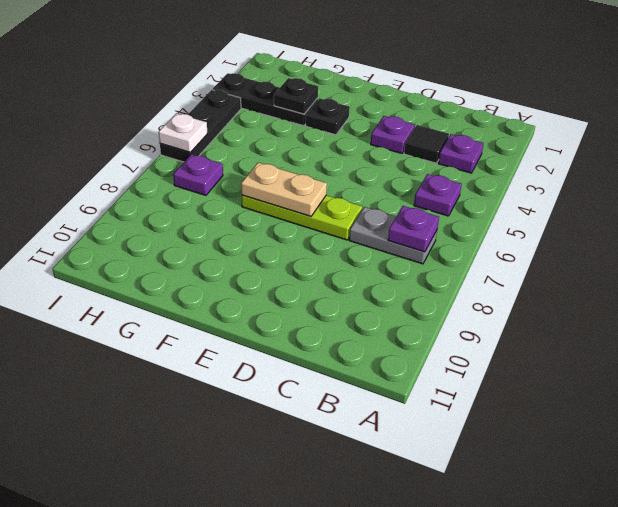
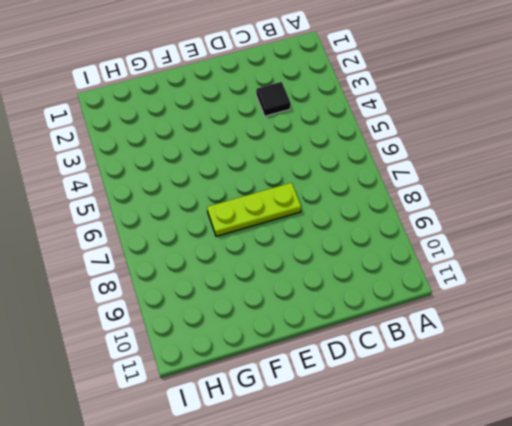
none -> purple plate B3 level 1
none -> purple plate B5 level 1
none -> grey plate B7:C7 level 1

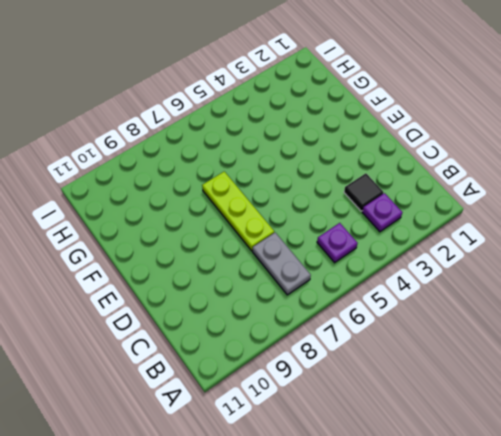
none -> purple plate D3 level 1
none -> black plate F3 level 1
none -> black plate G3:I3 level 1

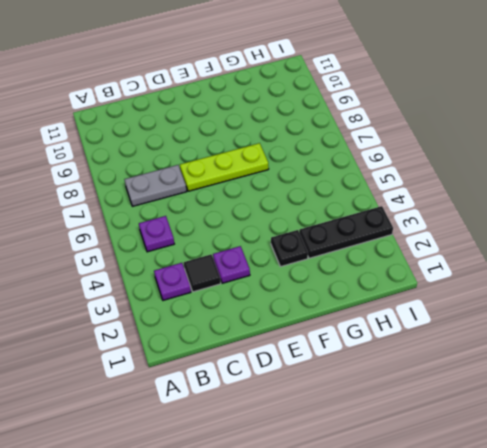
none -> purple plate H7 level 1
none -> black plate I4:I6 level 1
none -> purple plate B7 level 2

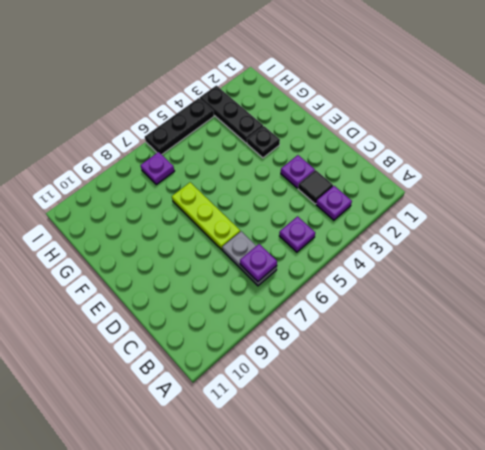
none -> tan plate E7:F7 level 2
none -> black plate G3 level 2
none -> white plate I6 level 2

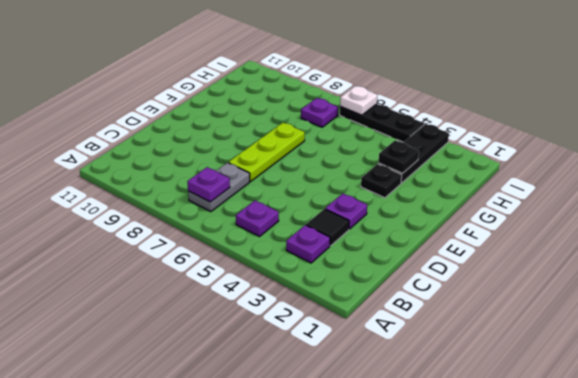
none -> tan plate E7:F7 level 2

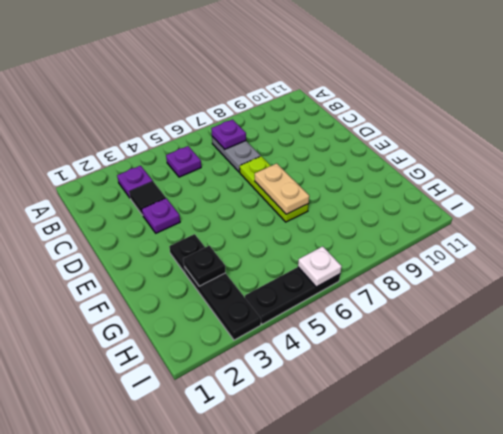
none -> purple plate H7 level 1

